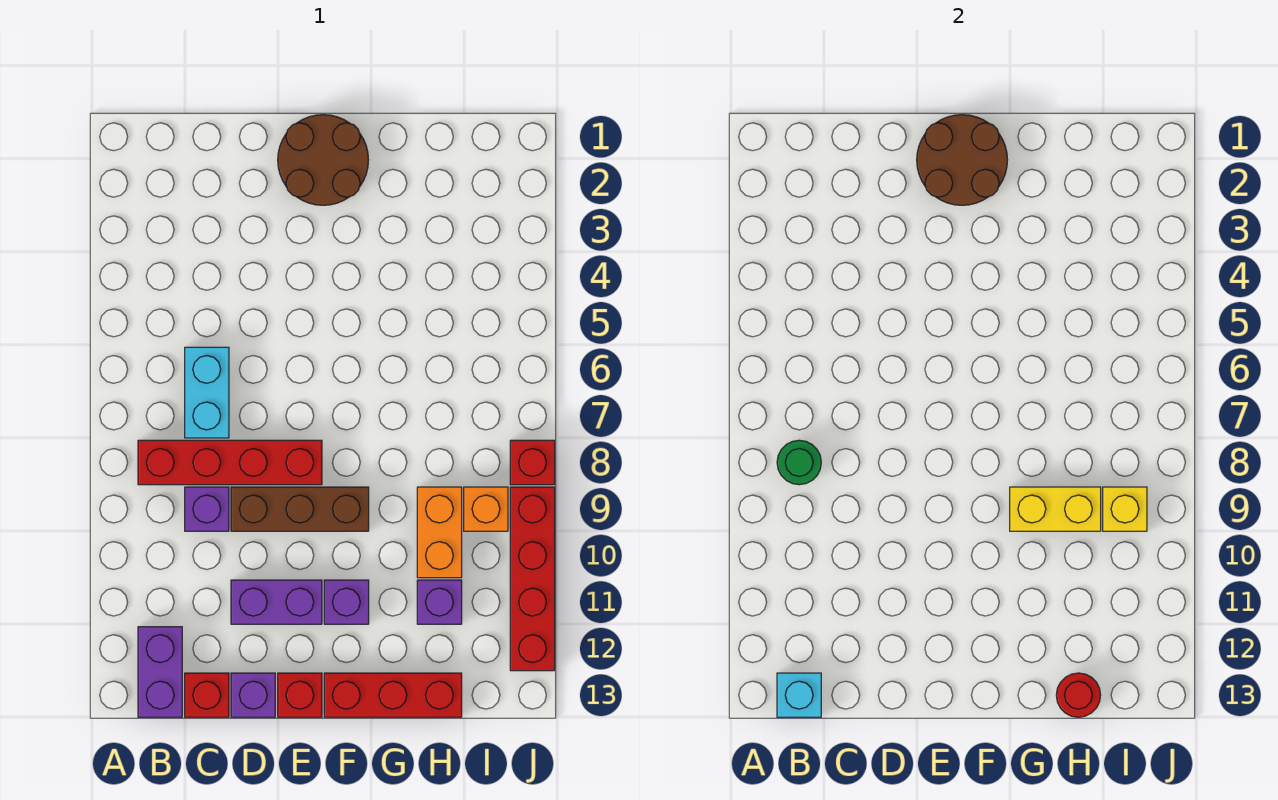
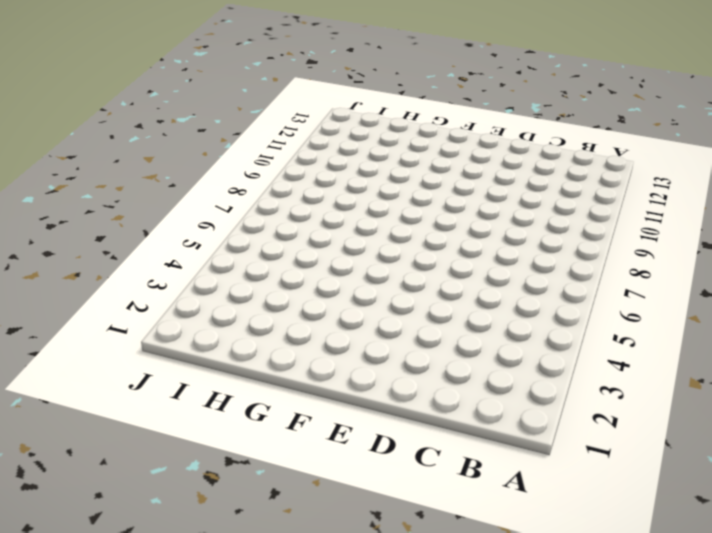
none -> red brick B8:E8 level 1
none -> purple brick B12:B13 level 1
none -> cyan brick C6:C7 level 1

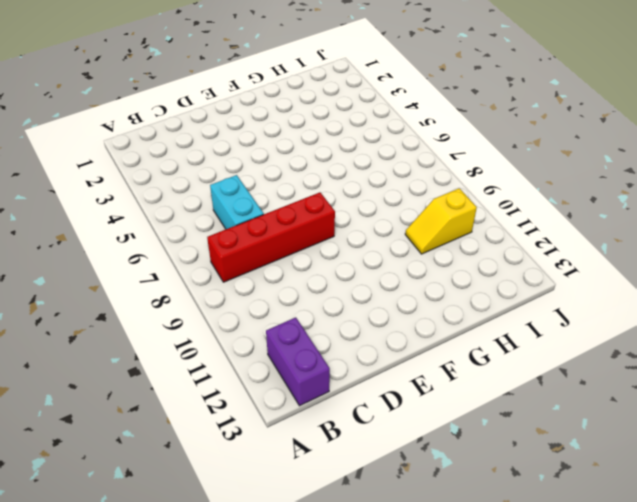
yellow slope H10:I10 level 1 top I -> orange brick H9:H10 level 1
none -> purple brick C9 level 1
none -> red brick C13 level 1
none -> brown brick D9:F9 level 1

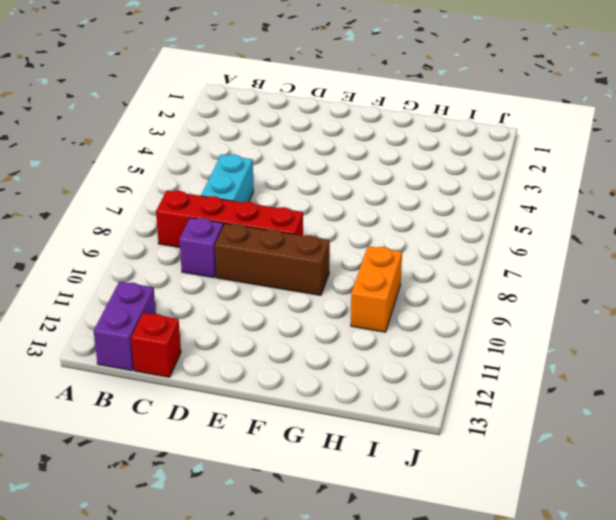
none -> purple brick D11:E11 level 1
none -> purple brick D13 level 1
none -> brown round brick E1:F2 level 1

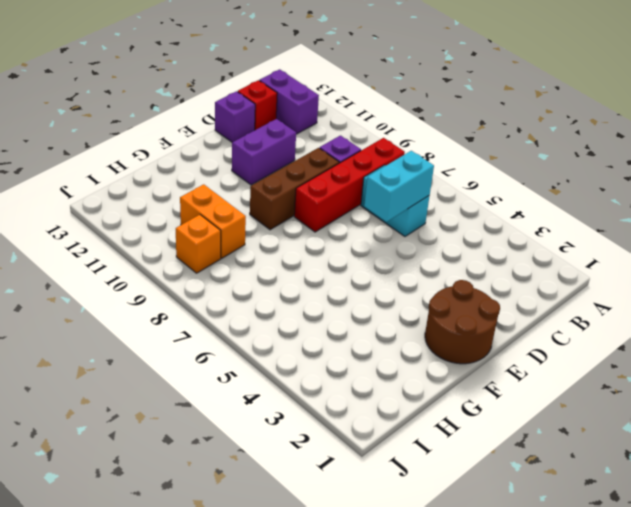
cyan brick C6:D6 level 2 -> none
none -> red brick E13 level 1
none -> purple brick F11 level 1
none -> red brick F13:H13 level 1

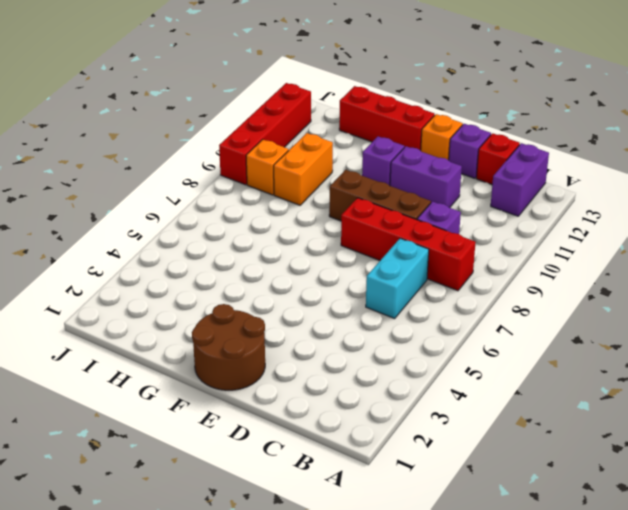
orange brick E13 level 1 -> red brick E13 level 1
none -> purple brick H11 level 1
none -> red brick J8 level 1
none -> green round brick B8 level 2

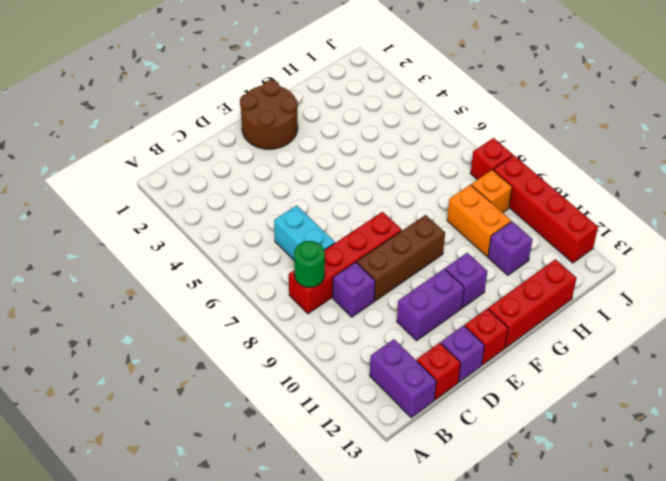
none -> cyan brick B13 level 2
none -> brown round brick E1:F2 level 2
none -> yellow brick G9:H9 level 2

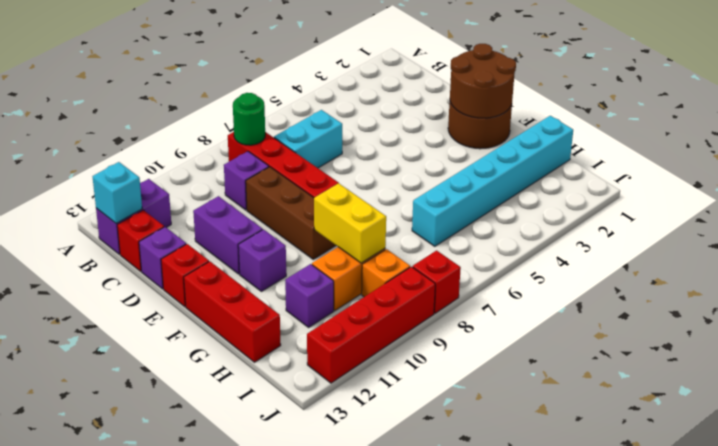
cyan brick H1:H6 level 1 -> none
none -> red round brick H13 level 2
none -> yellow brick I9 level 2

